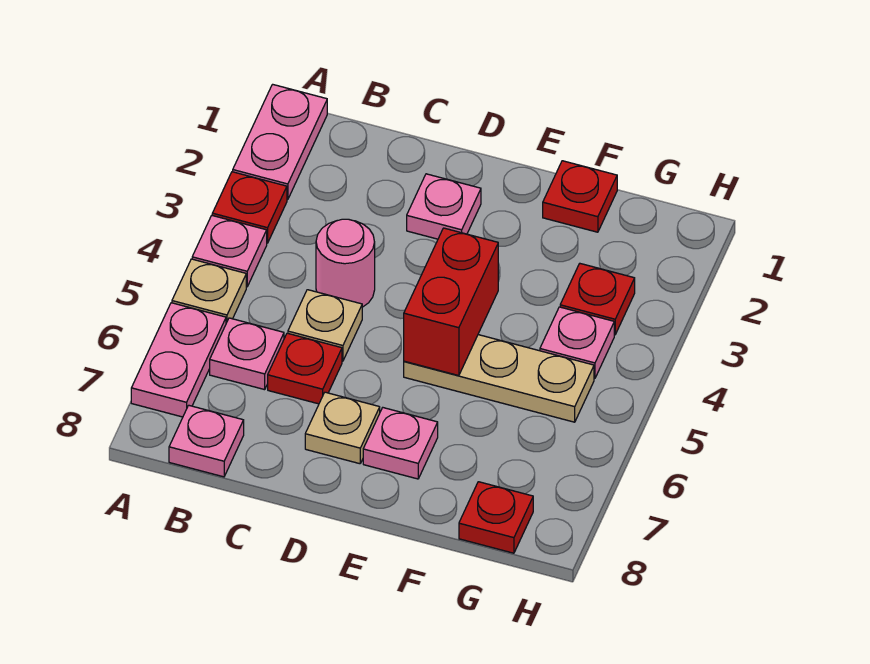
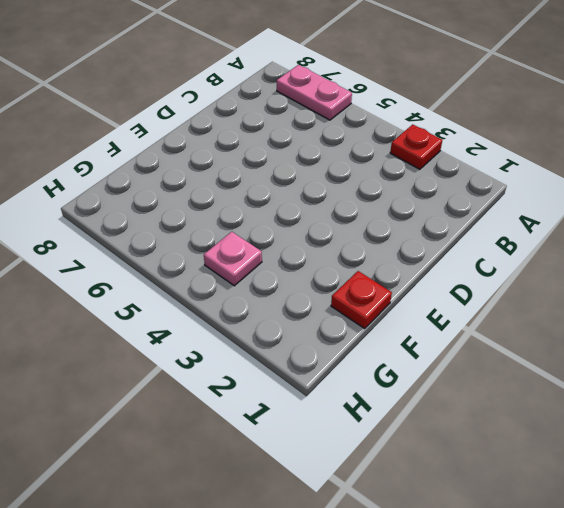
none -> pink plate A1:A2 level 1
none -> pink plate A4 level 1
none -> tan plate A5 level 1

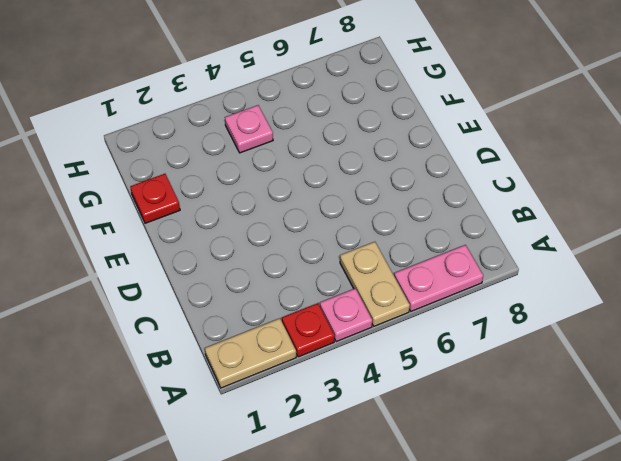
tan plate A1:A2 level 1 -> pink plate A1:A2 level 1
tan plate A5:B5 level 1 -> tan plate A5 level 1
none -> pink plate B6 level 1
none -> pink plate B8 level 1
none -> pink round brick C4 level 1

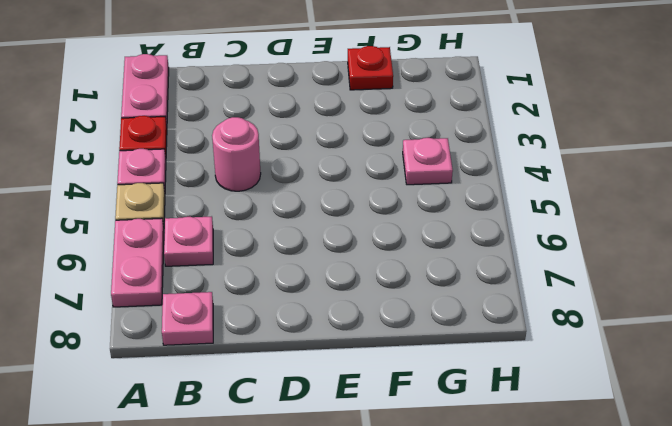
none -> tan plate C5 level 1
none -> red plate C6 level 1
none -> pink plate D2 level 1

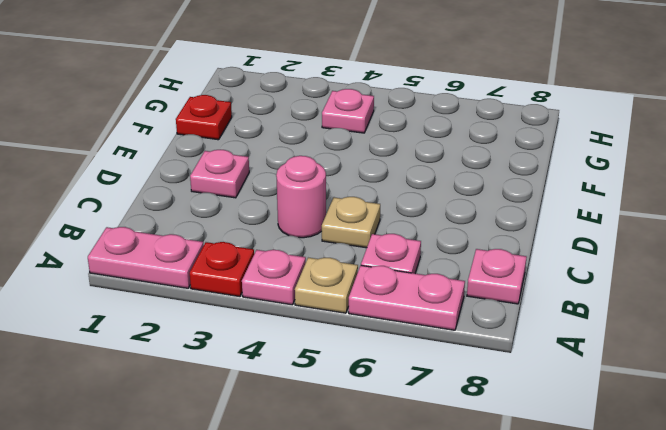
none -> red plate C6 level 1
none -> tan plate D7 level 1
none -> tan plate E5:G5 level 1

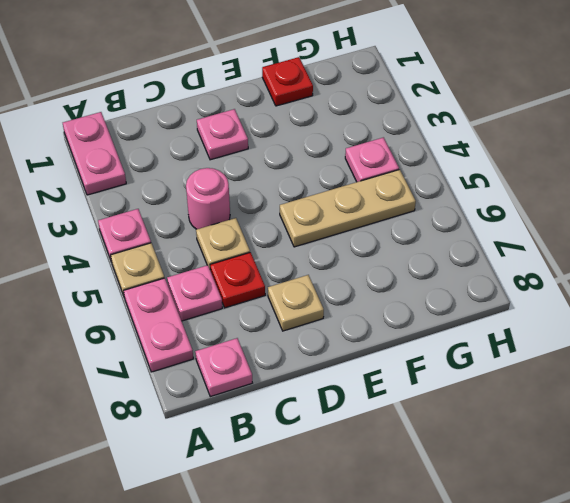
none -> red plate A3 level 1
none -> pink plate E7 level 1
none -> red plate G3 level 1

